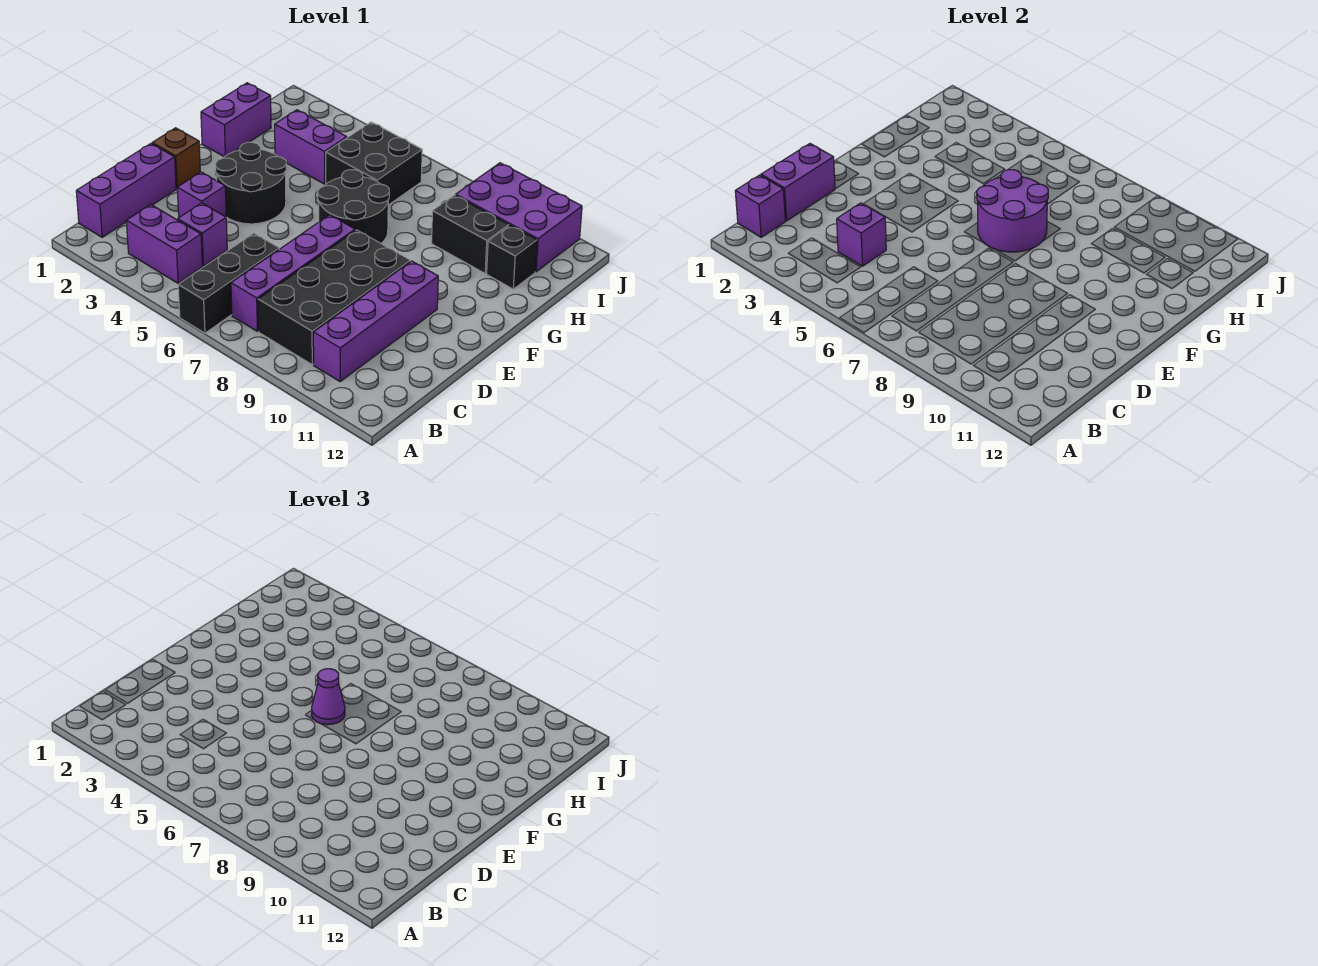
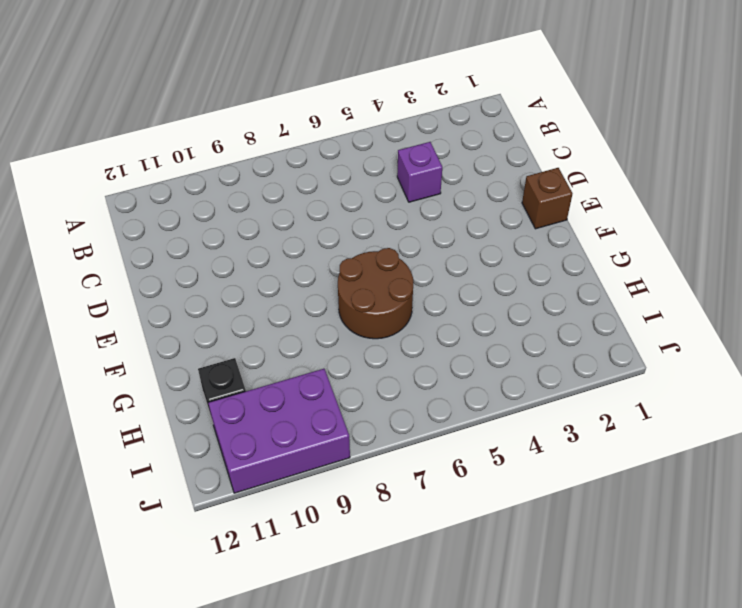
brown round brick F6:G7 level 1 -> black round brick F6:G7 level 1
none -> black brick A6:C6 level 1
none -> purple brick B1:D1 level 1
none -> purple brick B3:B4 level 1

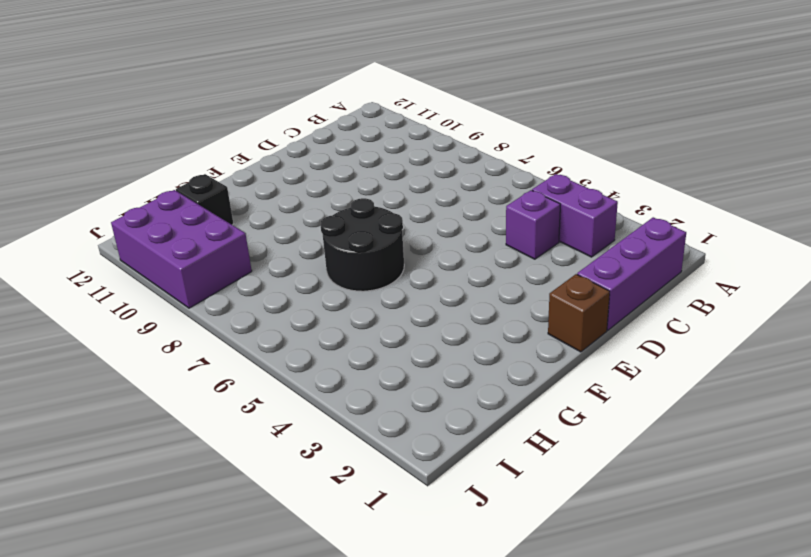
none -> black brick A6:C6 level 1
none -> purple brick B7:E7 level 1
none -> black brick B8:E9 level 1

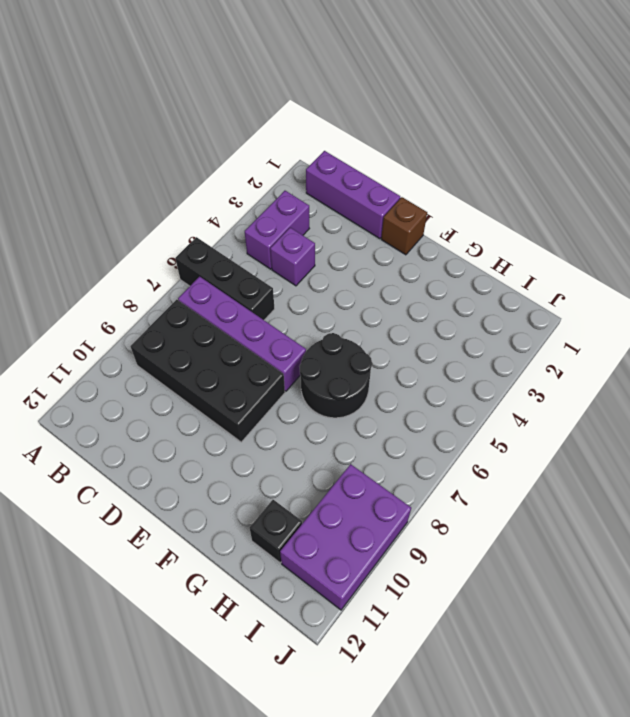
none -> purple brick B10:E10 level 1
none -> purple brick D3 level 1
none -> black round brick E3:F4 level 1

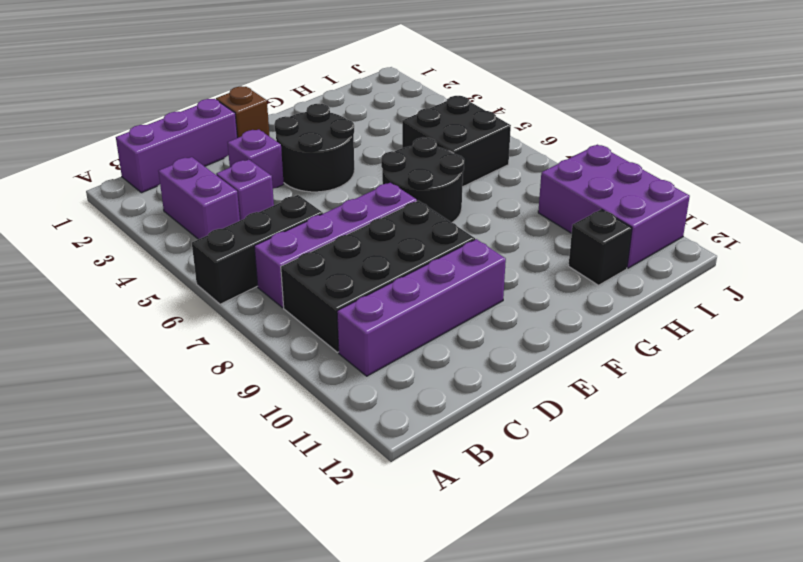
none -> purple brick G1:H1 level 1
none -> purple brick H3:H4 level 1
none -> black brick H9:H10 level 1

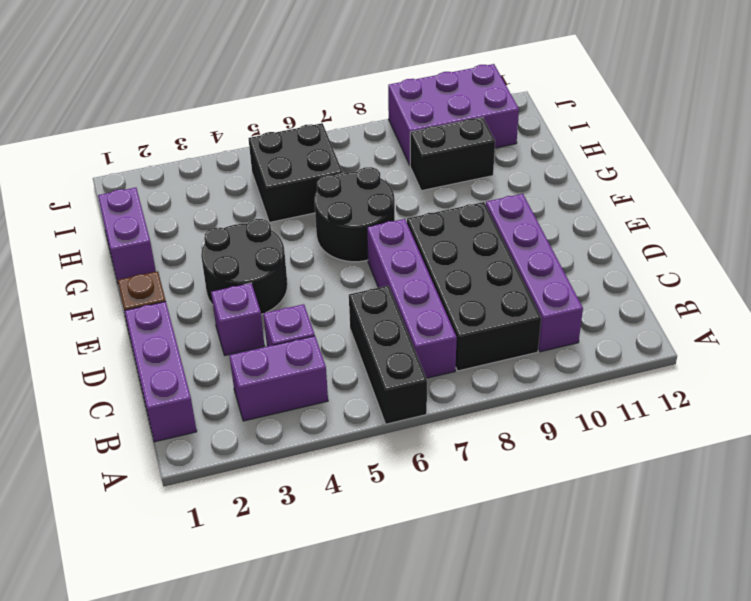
none -> purple brick H3:H4 level 1
none -> black brick H11 level 1
none -> purple brick B1 level 2

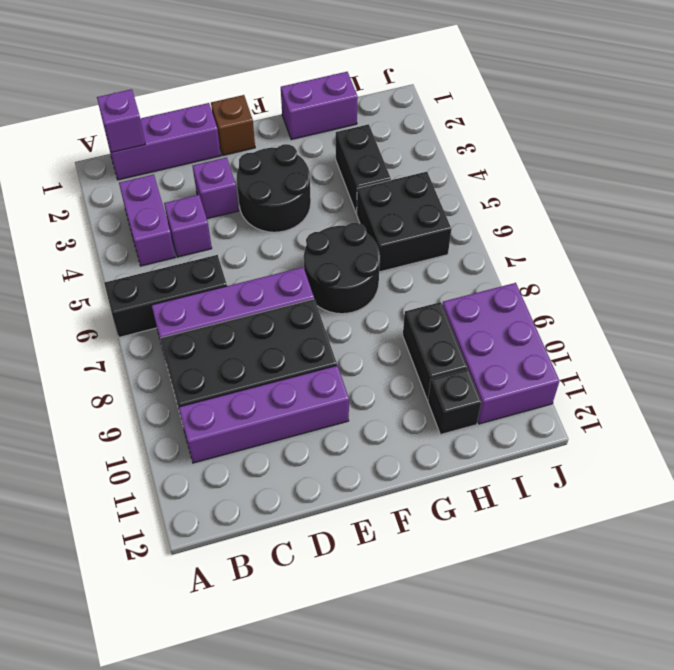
black brick H3:H4 level 1 -> purple brick H3:H4 level 1
none -> purple brick C1:D1 level 2
none -> purple brick C4 level 2
none -> purple round brick F6:G7 level 2

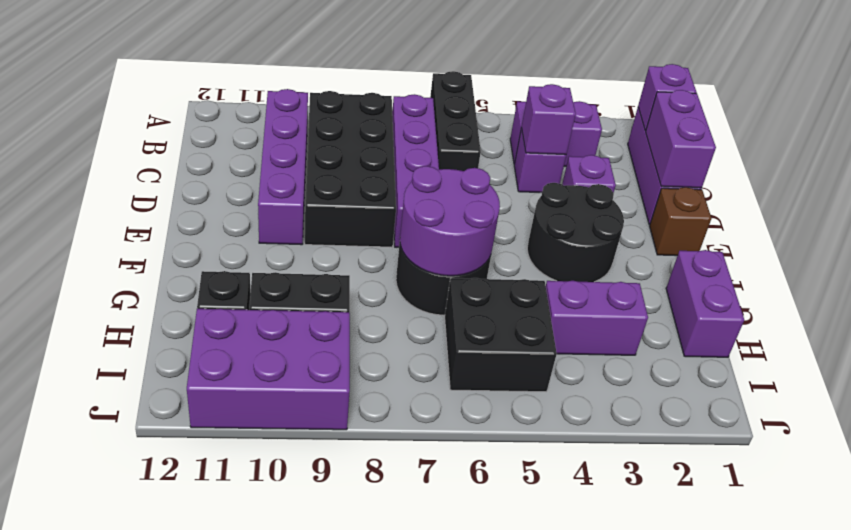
none -> purple cone F6 level 3

